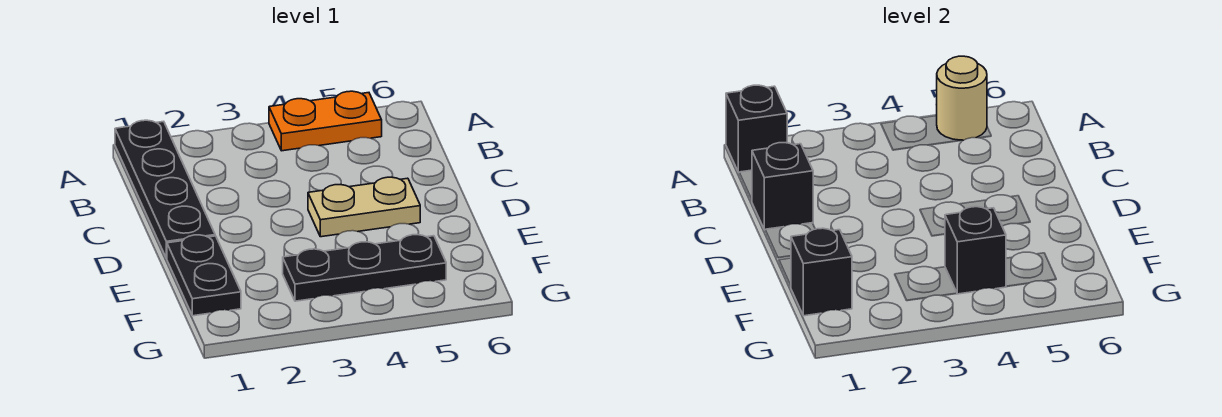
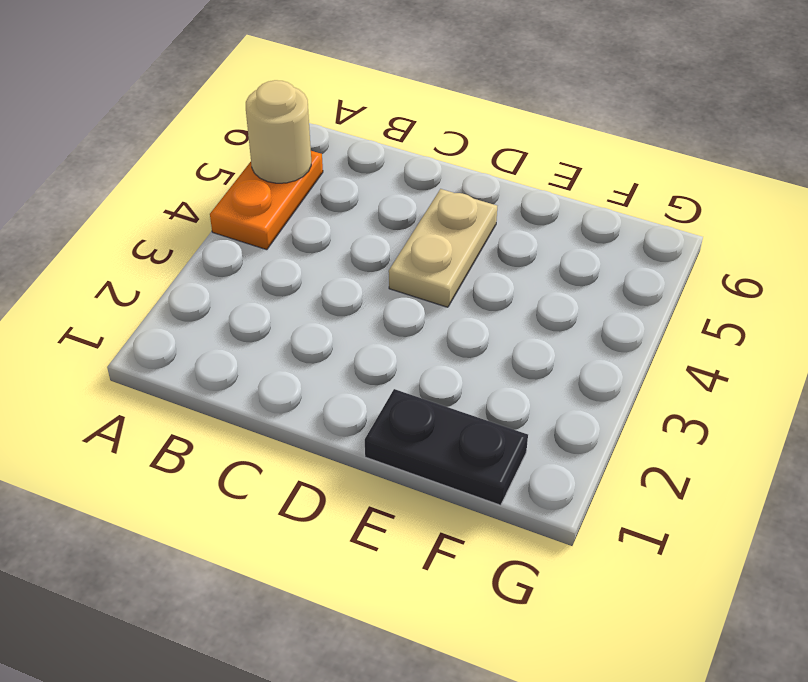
none -> black plate A1:D1 level 1
none -> black plate F3:F5 level 1

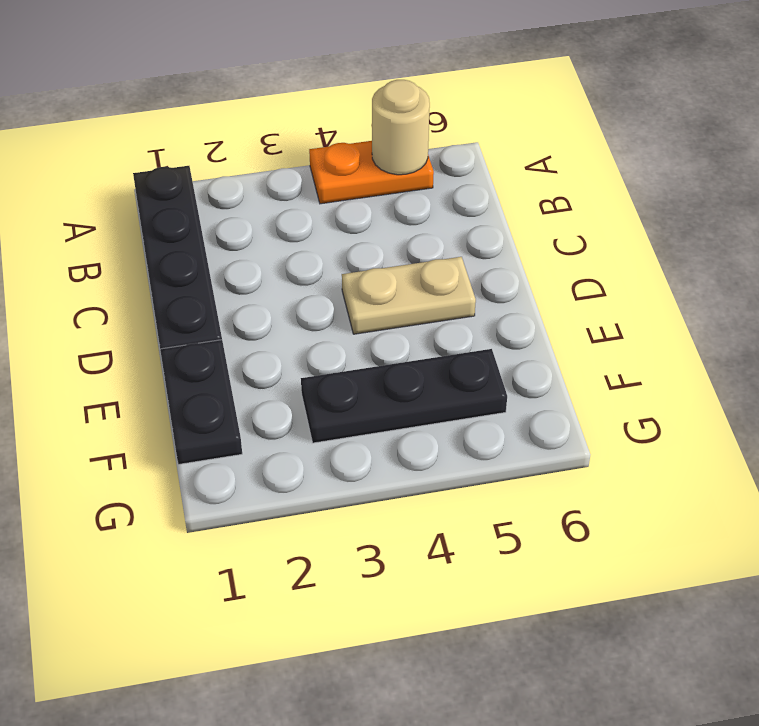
none -> black brick A1 level 2
none -> black brick C1 level 2

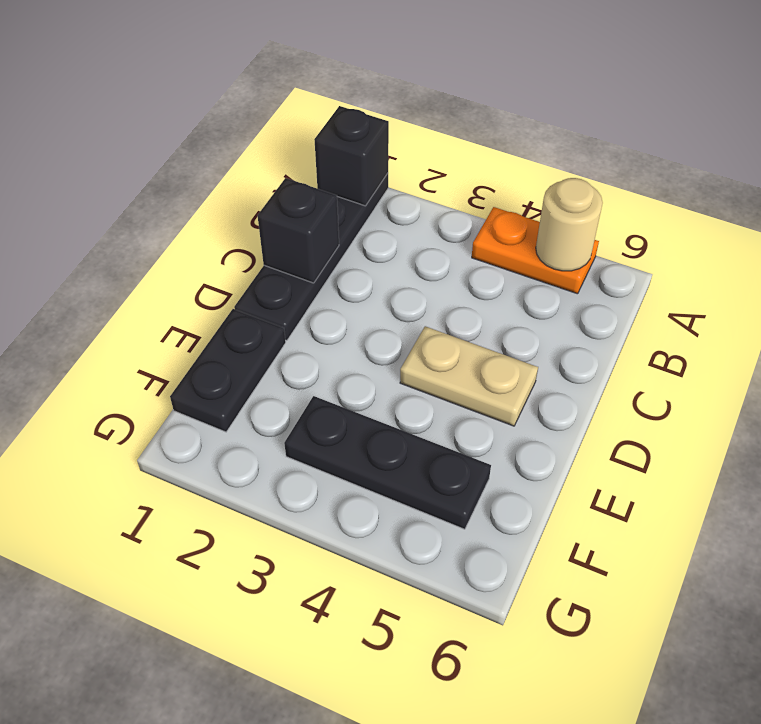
none -> black brick F1 level 2
none -> black brick F4 level 2

